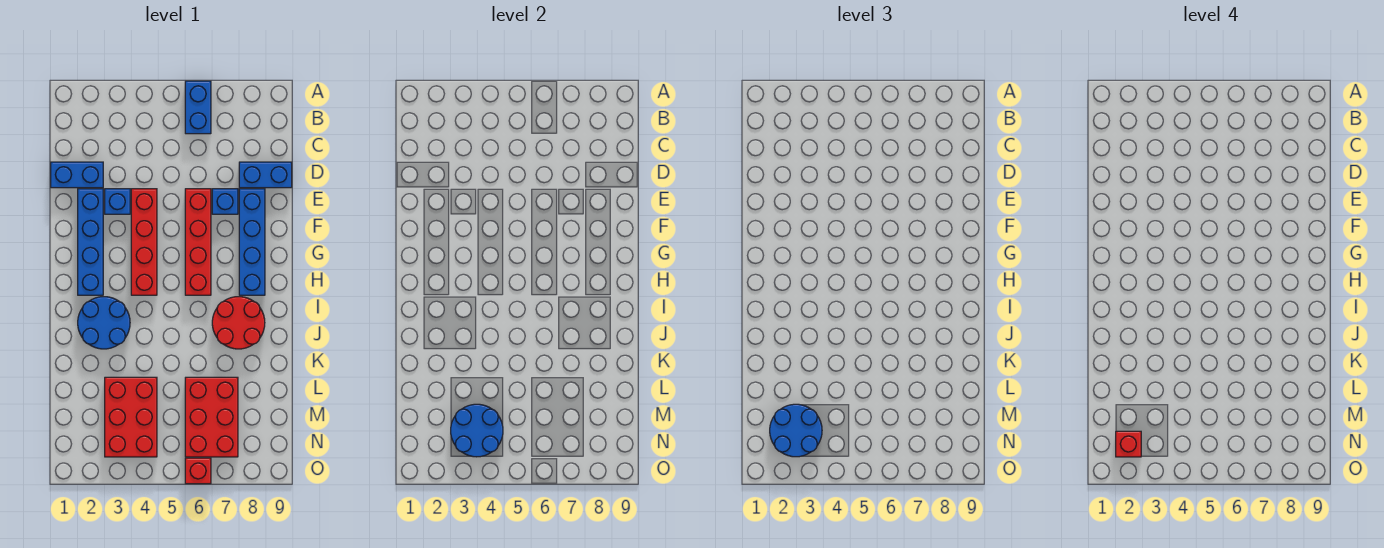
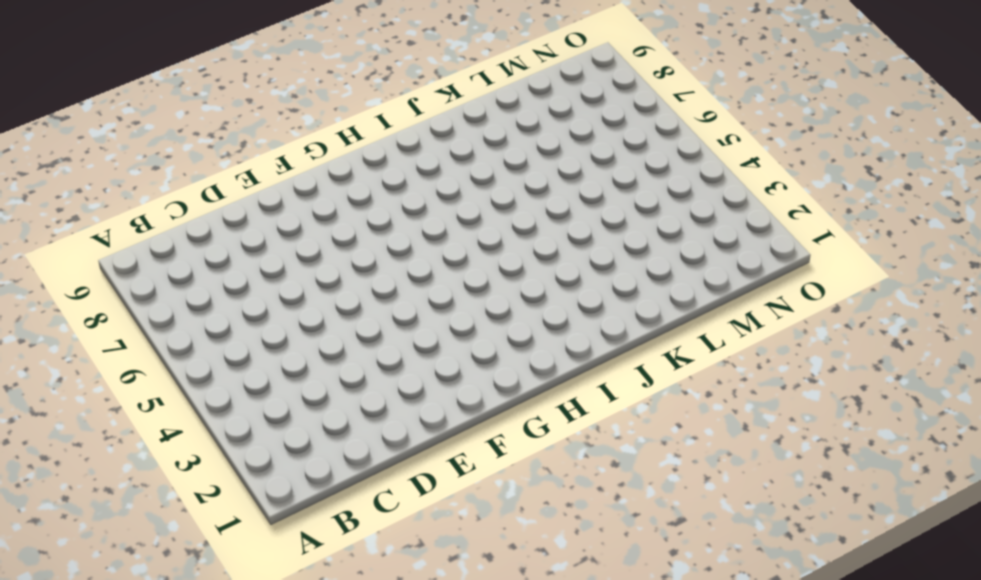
none -> blue brick A6:B6 level 1
none -> blue brick D1:D2 level 1
none -> blue brick D8:D9 level 1

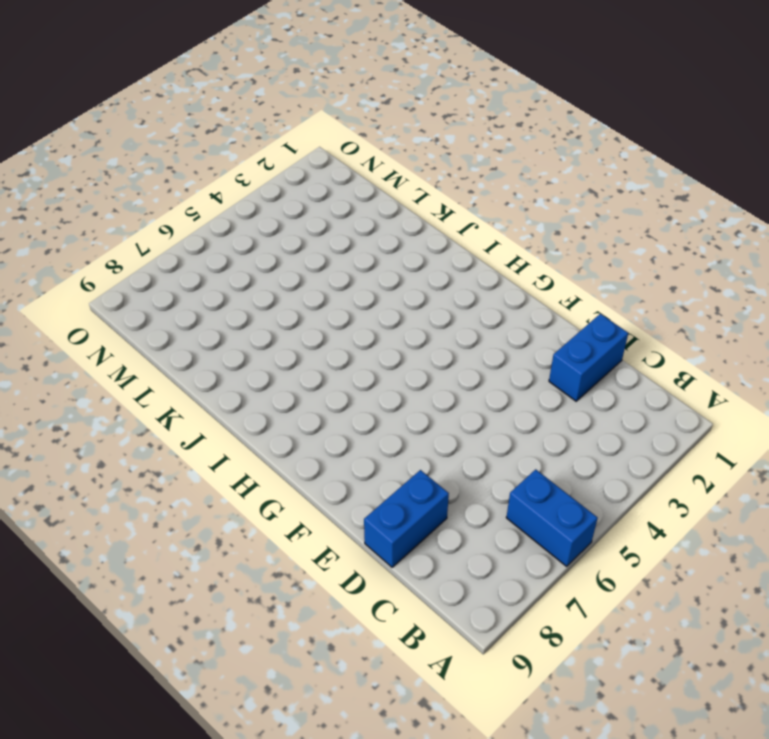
none -> blue brick E2:H2 level 1
none -> blue brick E3 level 1
none -> red brick E4:H4 level 1

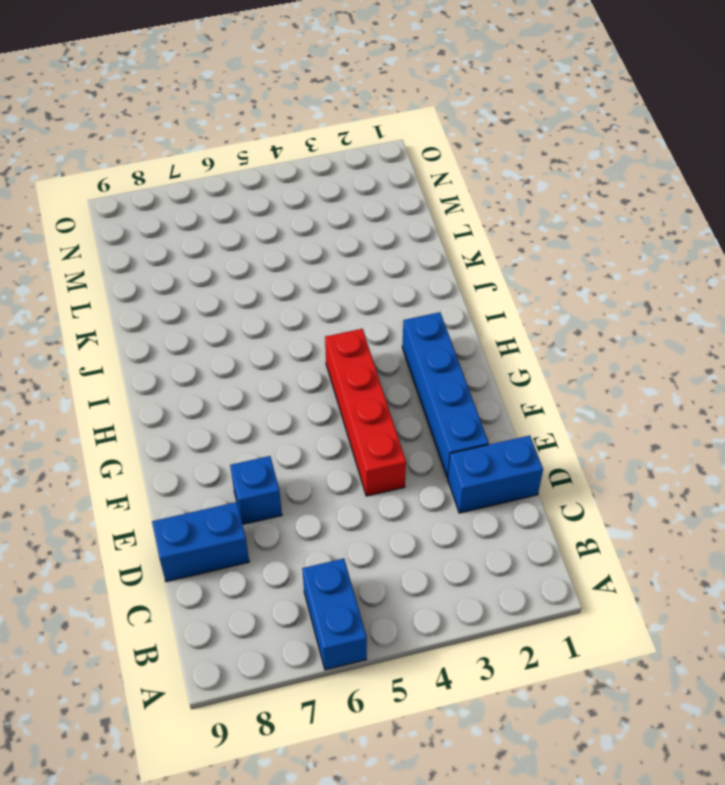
none -> blue brick E3 level 1
none -> red brick E6:H6 level 1
none -> blue brick E8:H8 level 1

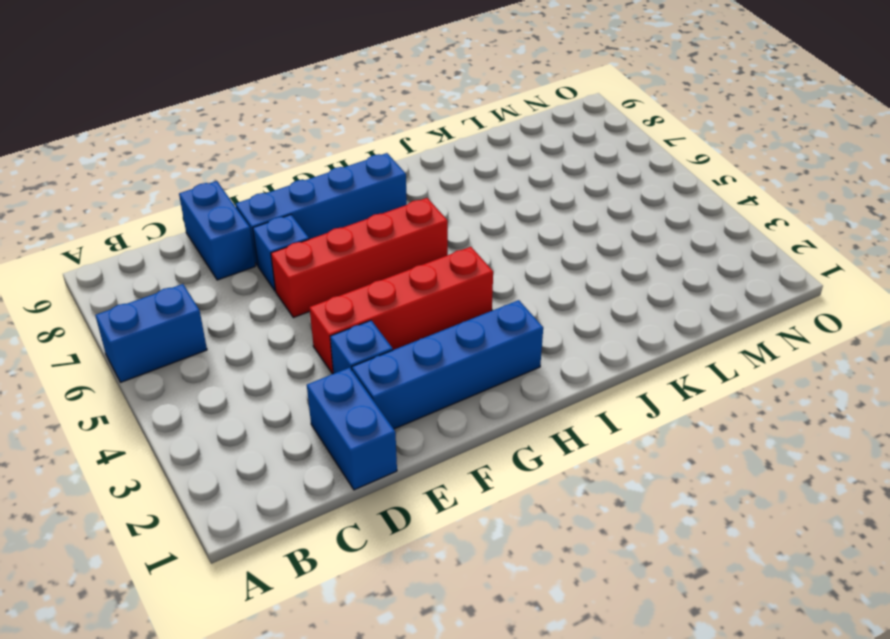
none -> blue round brick I2:J3 level 1
none -> red round brick I7:J8 level 1
none -> red brick L3:N4 level 1

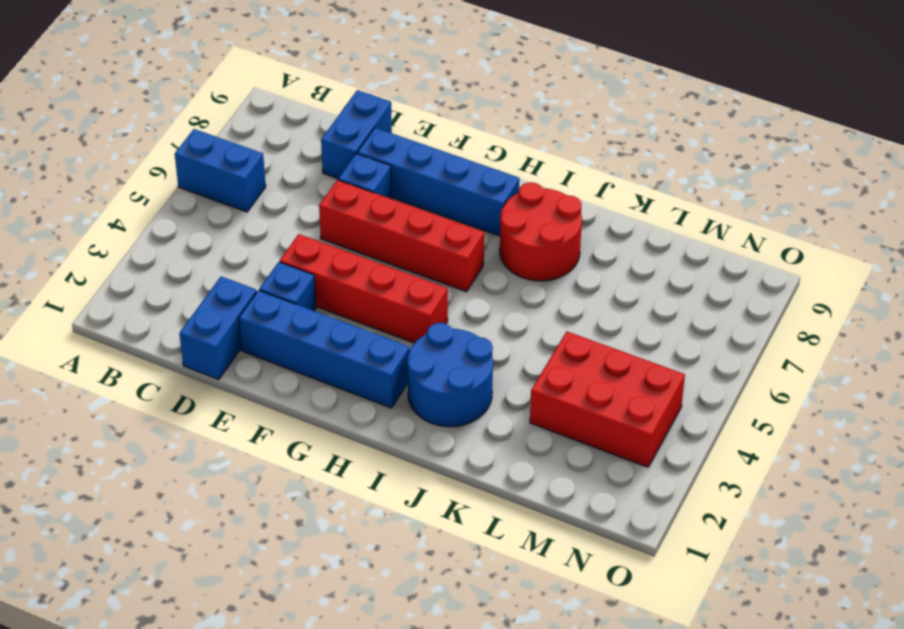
none -> red brick L6:N7 level 1
none -> red brick O6 level 1
none -> blue round brick M3:N4 level 2

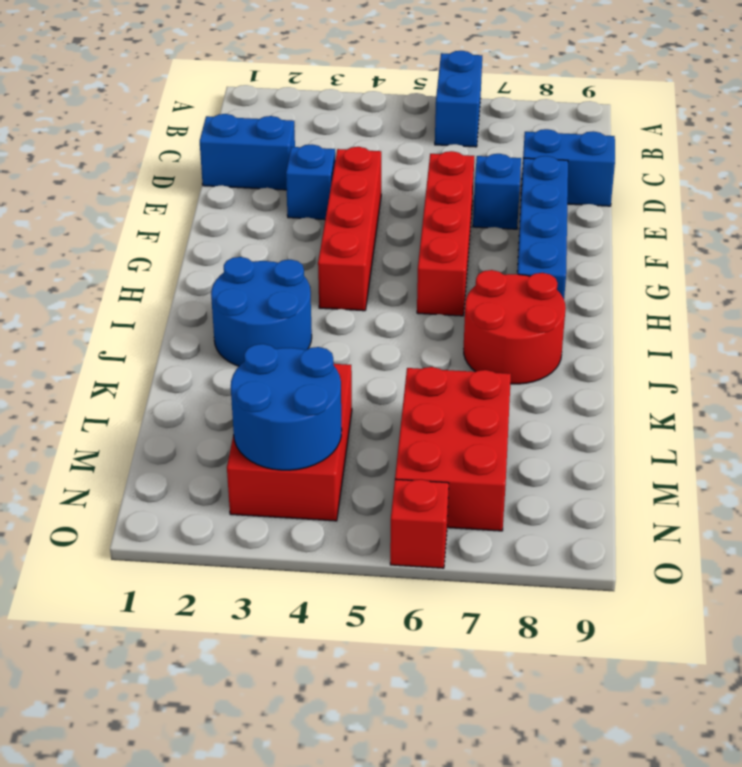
none -> blue brick E2:H2 level 1
none -> blue round brick M2:N3 level 3
none -> red brick N2 level 4

